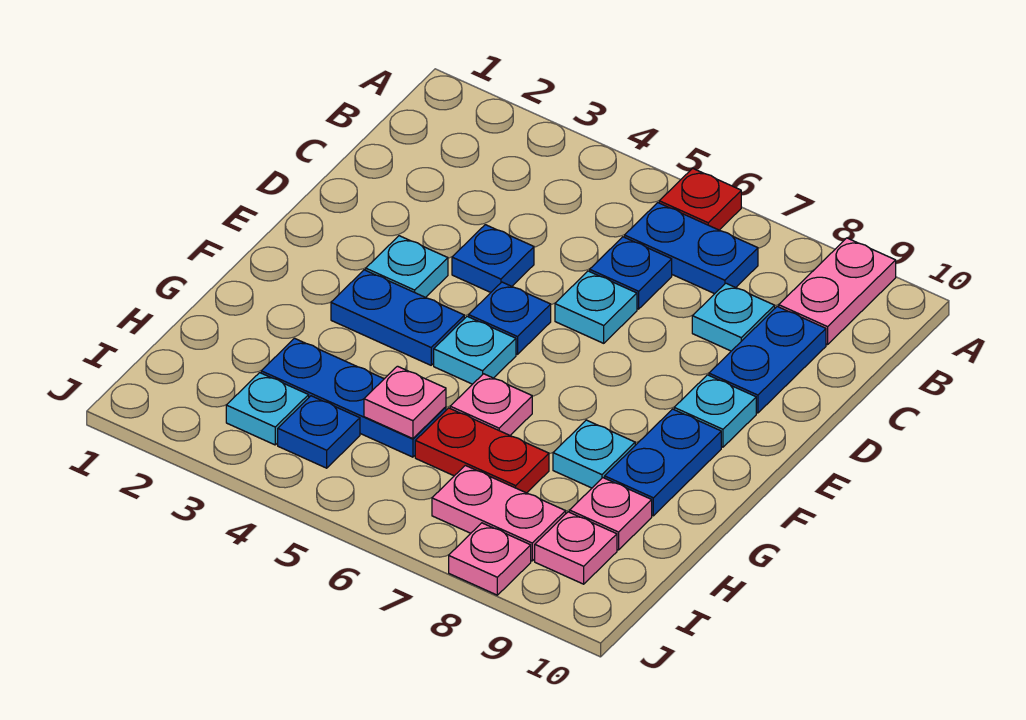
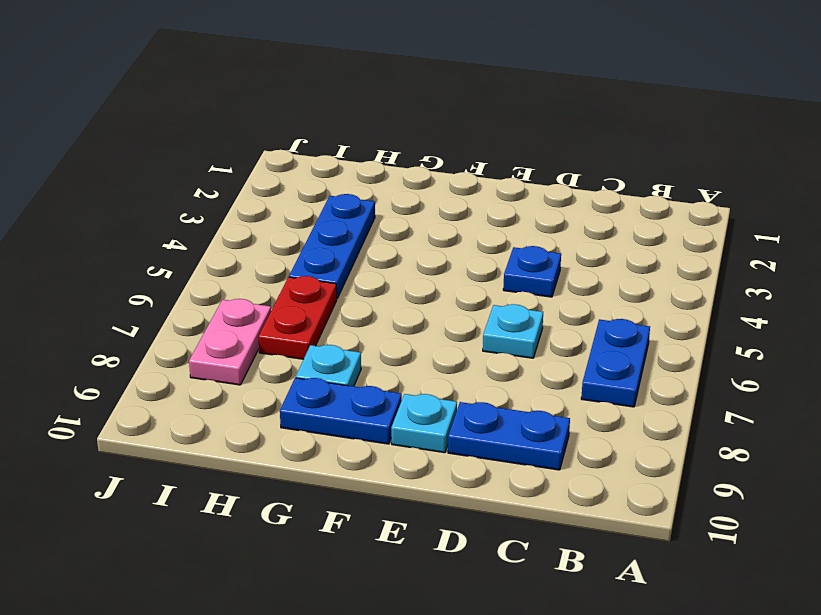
none -> red plate A6 level 1
none -> pink plate A9:B9 level 1
none -> blue plate C6 level 1

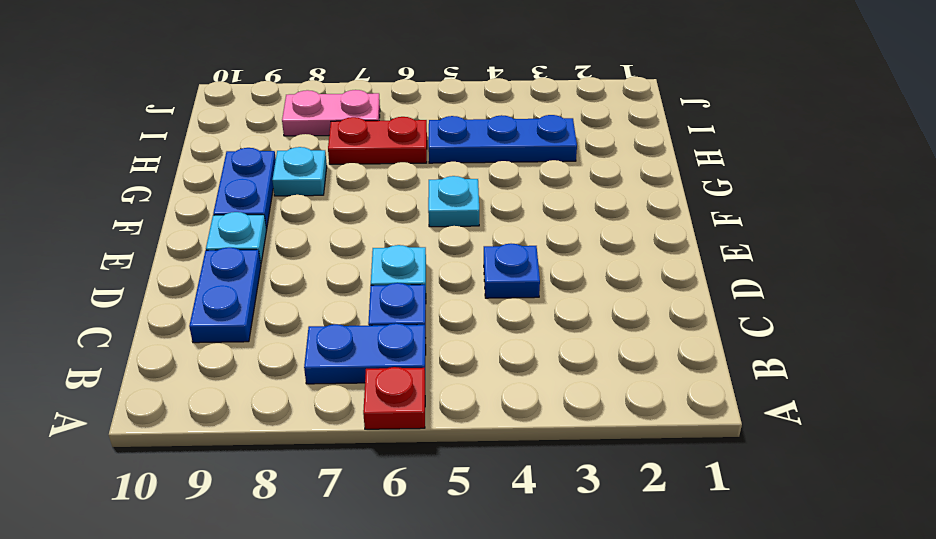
none -> pink plate A9:B9 level 1
none -> cyan plate C8 level 1
none -> cyan plate E3 level 1

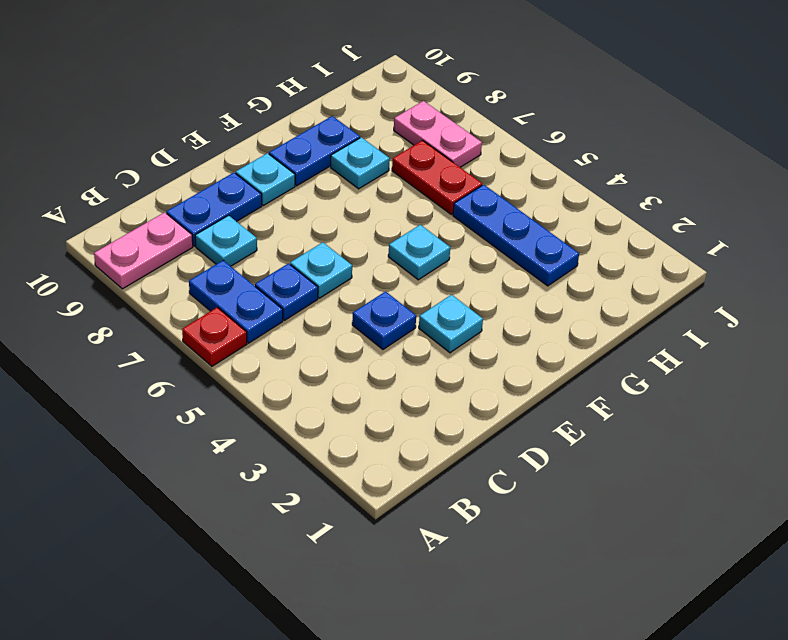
none -> blue plate E5 level 1
none -> blue plate F3:F4 level 1
none -> pink plate G6 level 1

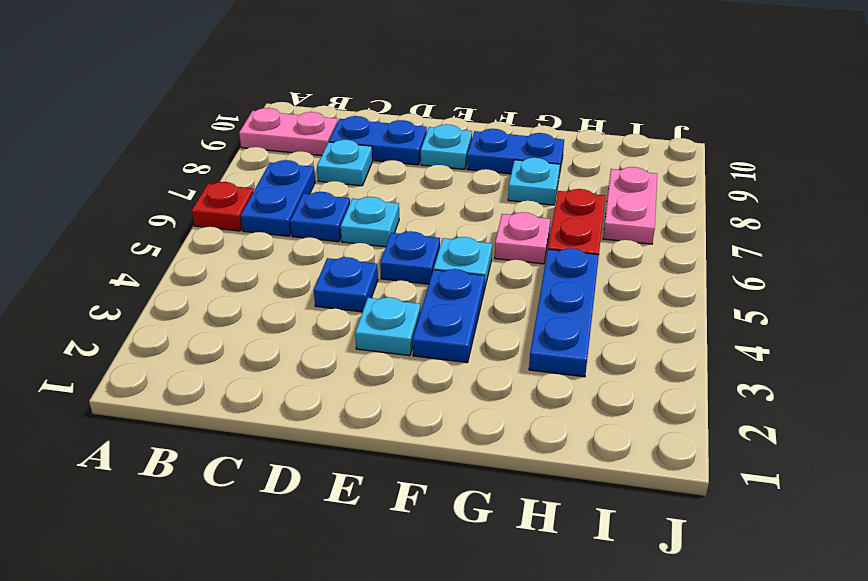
none -> pink plate H9 level 1
none -> cyan plate I3 level 1
none -> blue plate I4 level 1

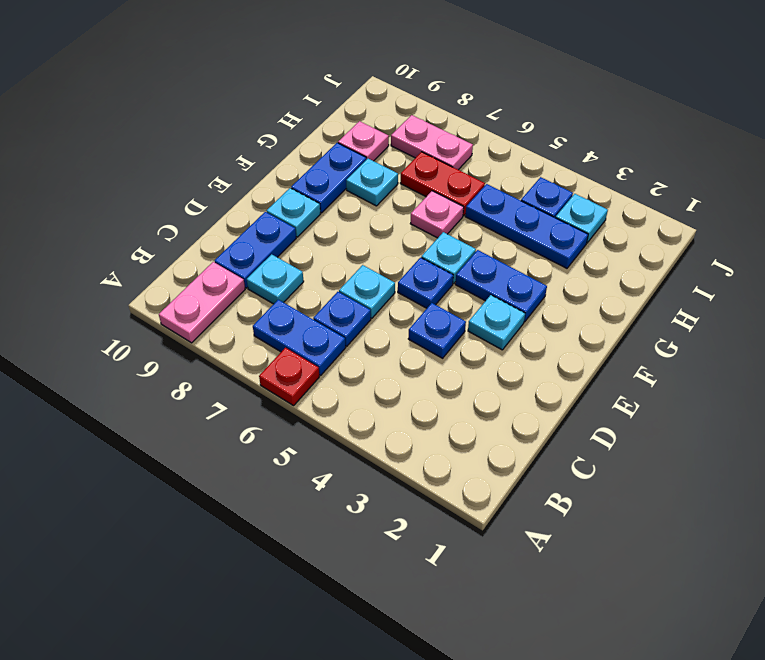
none -> pink plate I9 level 1
none -> pink plate J8 level 1
none -> pink plate H5 level 2

